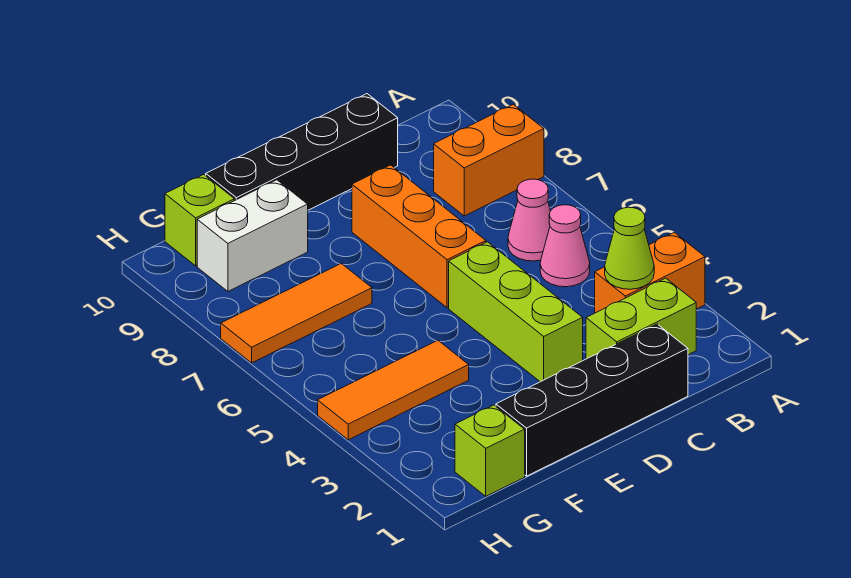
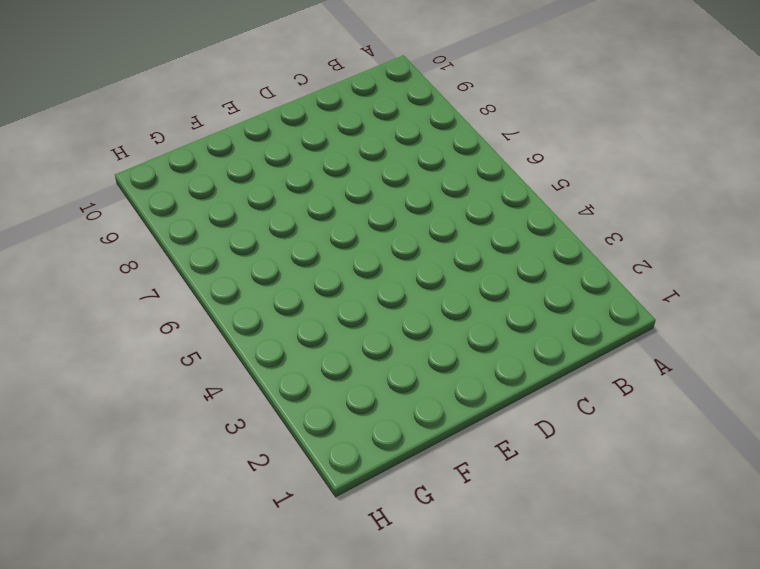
none -> orange brick A3:B3 level 1
none -> orange brick A8:B8 level 1
none -> lime brick B2:C2 level 1

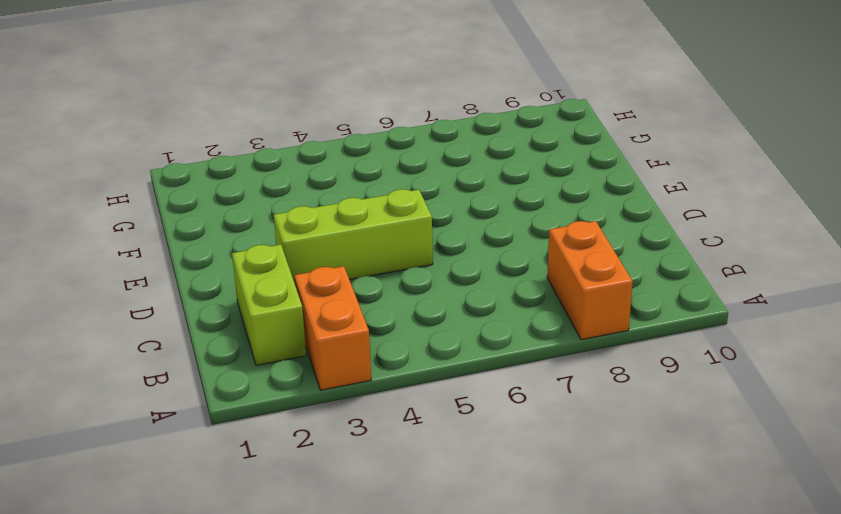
none -> pink cone B5 level 1
none -> pink cone B6 level 1
none -> black brick C1:F1 level 1

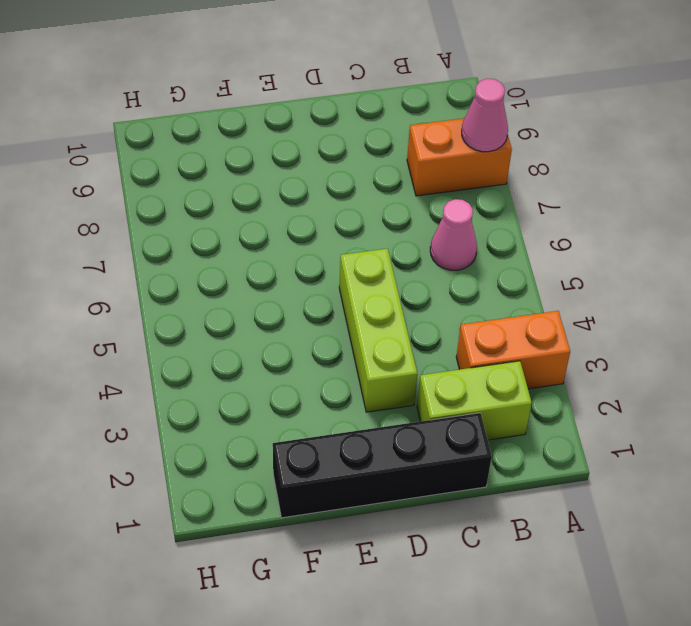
pink cone A8 level 2 -> pink cone B5 level 1
none -> black brick C10:F10 level 1
none -> orange brick D6:D8 level 1
none -> orange tile F4:H4 level 1

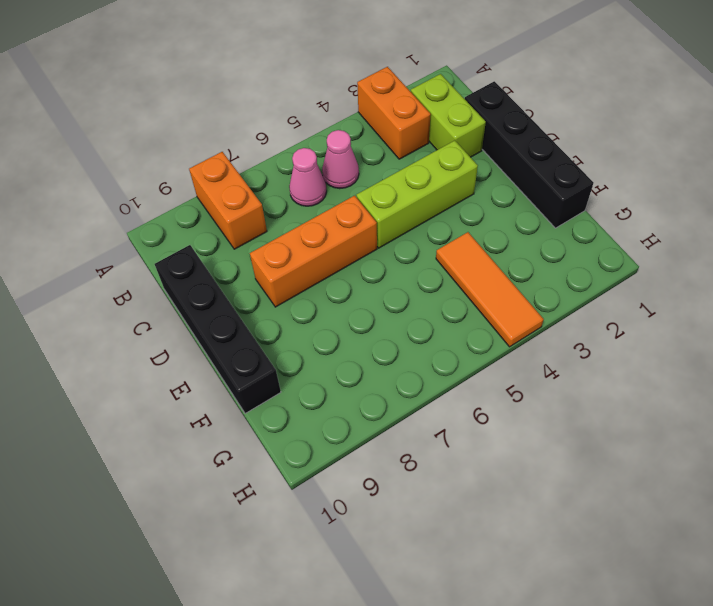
none -> orange tile F7:H7 level 1
none -> white brick F9:G9 level 1
none -> lime brick G1 level 1

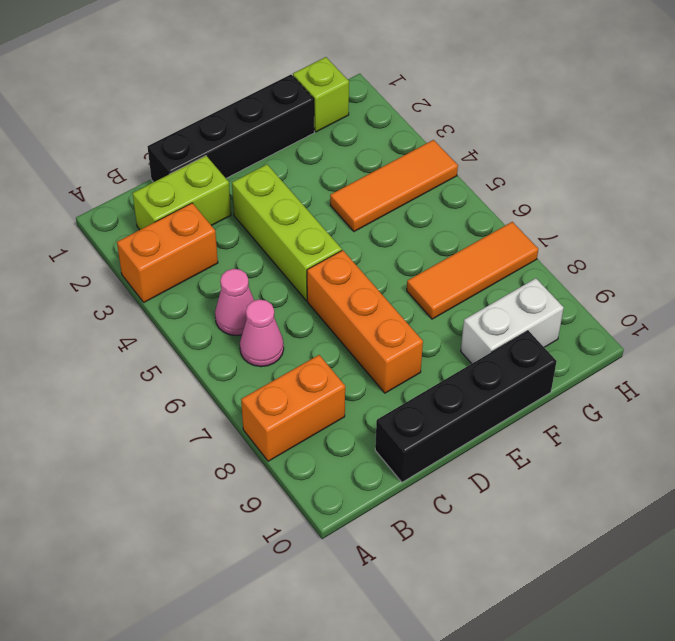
none -> lime brick G10 level 1
none -> lime cone B3 level 2

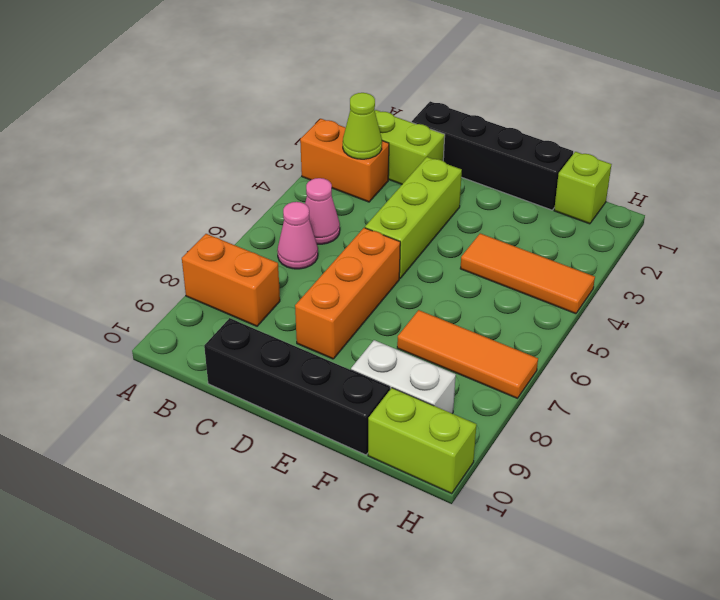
lime brick G10:H10 level 1 -> lime brick G10 level 1

